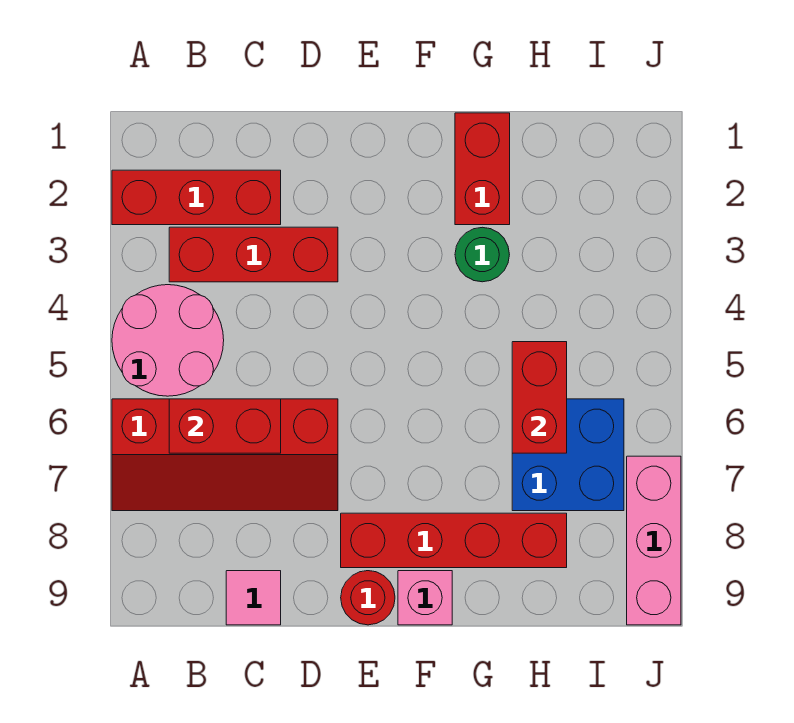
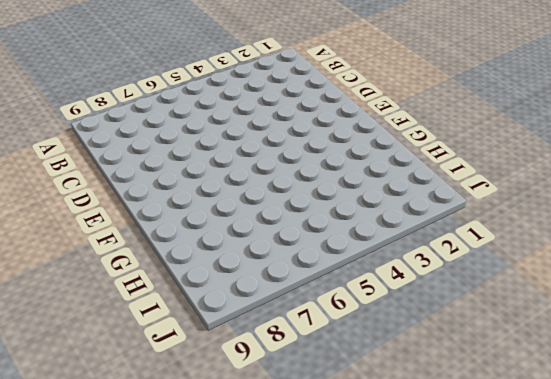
none -> red brick A2:C2 level 1
none -> pink round brick A4:B5 level 1
none -> red slope A6:D7 level 1 top 6

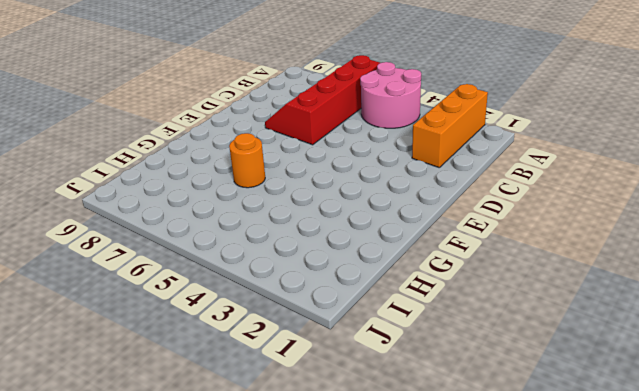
orange brick A2:C2 level 1 -> red brick A2:C2 level 1
orange round brick G6 level 1 -> none
none -> red brick B3:D3 level 1
none -> pink tile C9 level 1
none -> red brick E8:H8 level 1

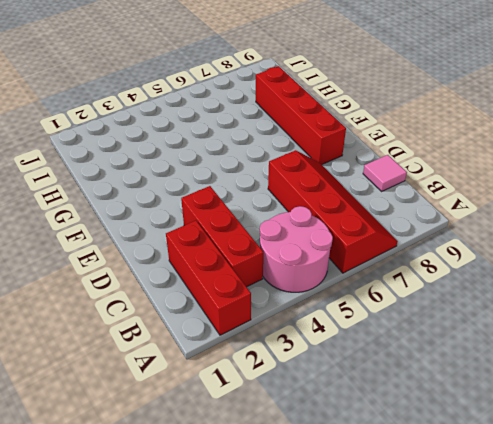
none -> red round brick E9 level 1
none -> pink brick F9 level 1
none -> red brick G1:G2 level 1

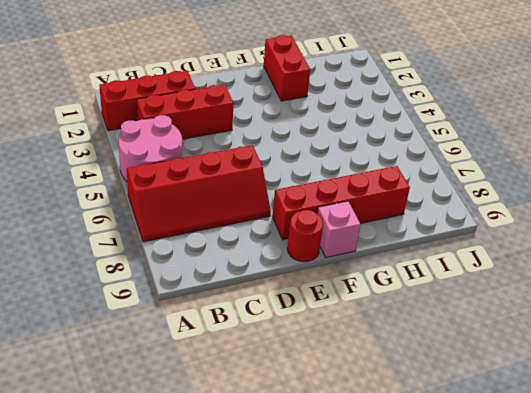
none -> pink tile C9 level 1
none -> green round brick G3 level 1
none -> blue brick H6:I7 level 1

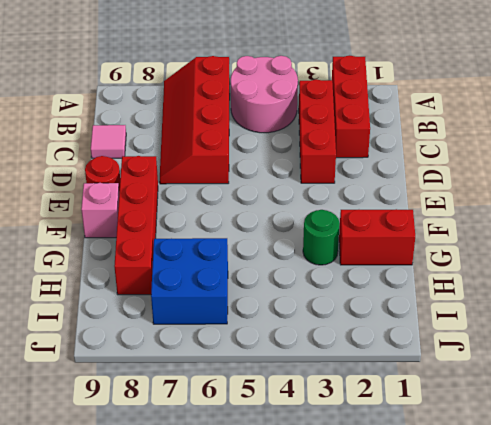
none -> pink brick J7:J9 level 1
none -> red brick B6:C6 level 2
none -> red brick H5:H6 level 2

